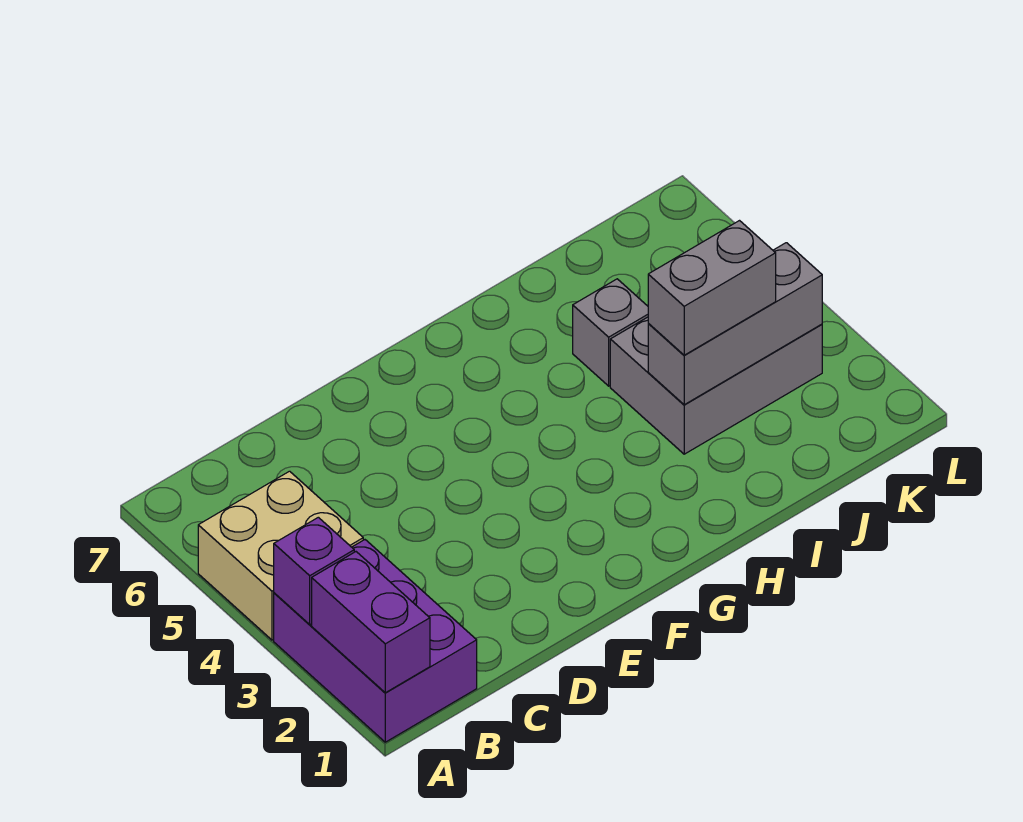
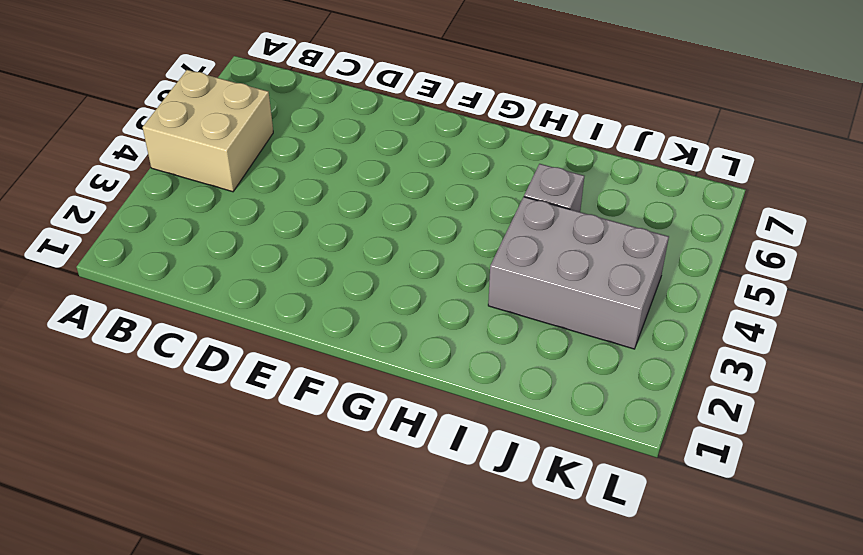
none -> purple brick A1:B3 level 1
none -> purple brick A1:A2 level 2

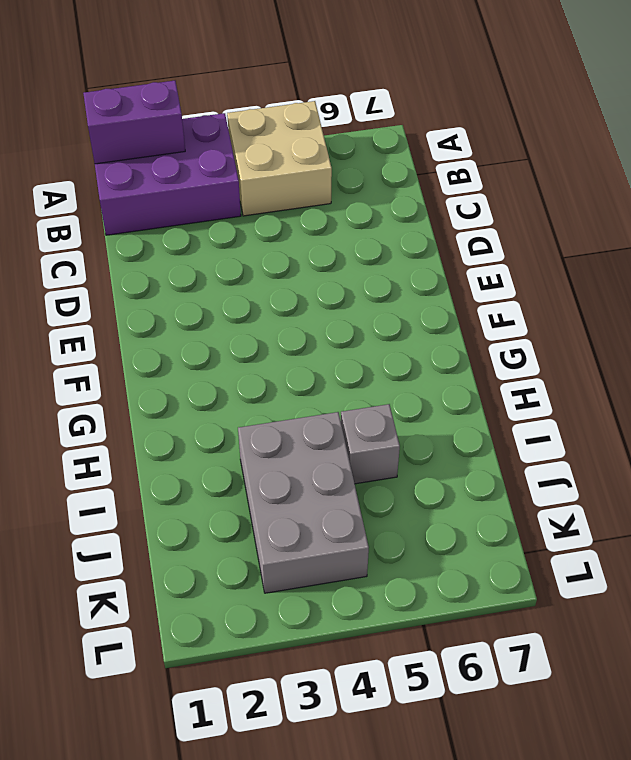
none -> purple brick A3 level 2
none -> grey brick I3:K3 level 2

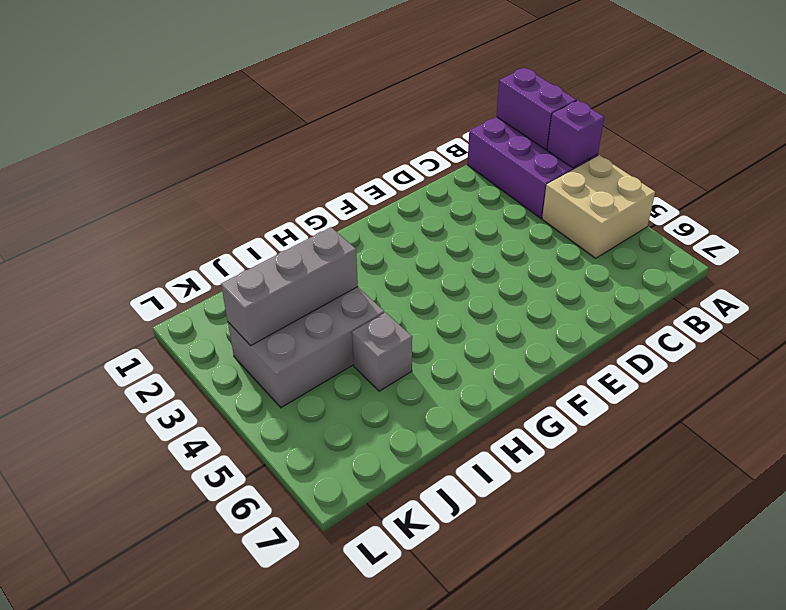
none -> grey brick I3:J3 level 3

